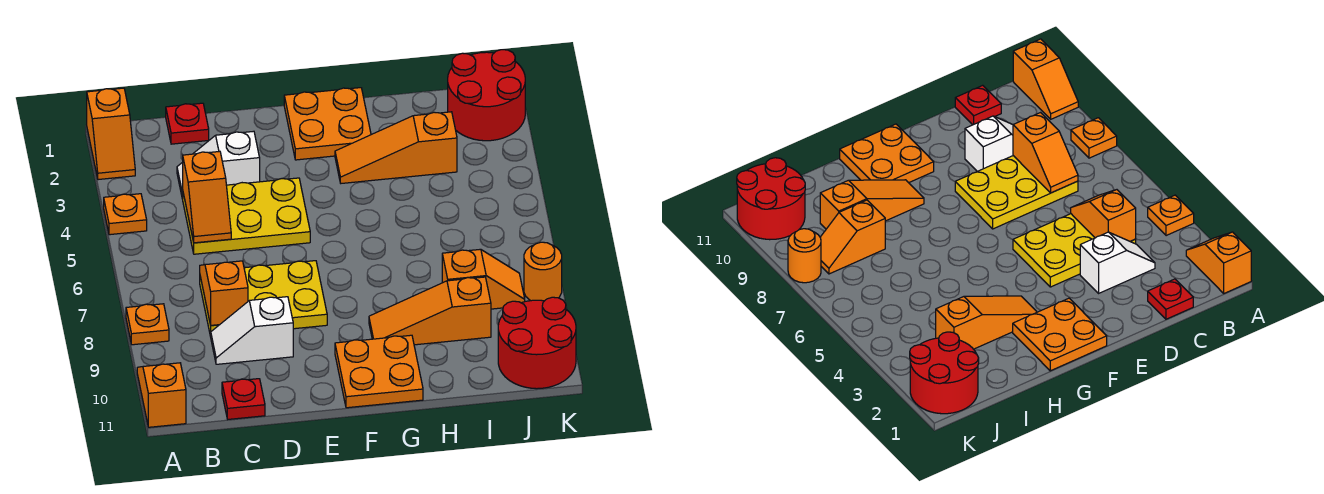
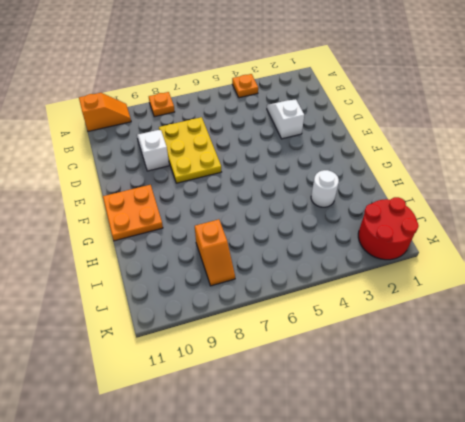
white round brick H3 level 1 -> orange slope G3:I3 level 1 top I
none -> orange slope A1:A2 level 1 top 1
none -> red plate C1 level 1
none -> yellow plate C4:E5 level 1

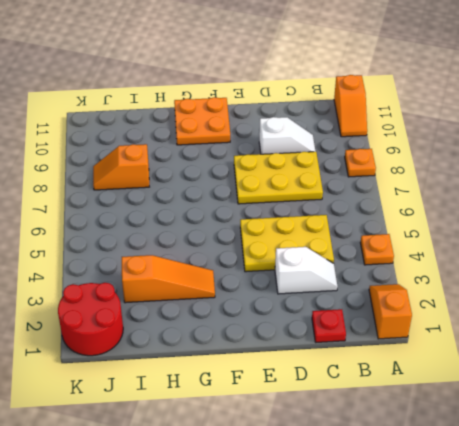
none -> red plate C11 level 1
none -> orange plate F1:G2 level 1
none -> orange slope G9:I9 level 1 top I

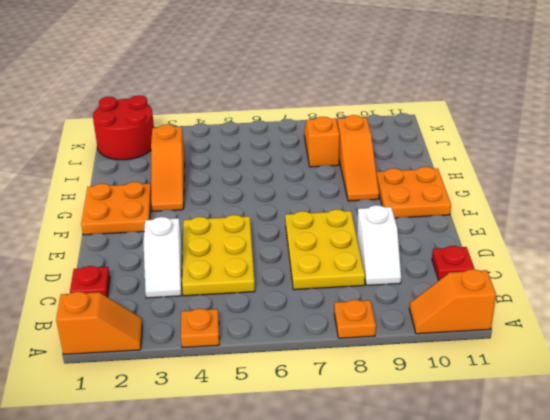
none -> red round brick J10:K11 level 1
none -> orange round brick K8 level 1
none -> orange slope C4:C5 level 2 top 4

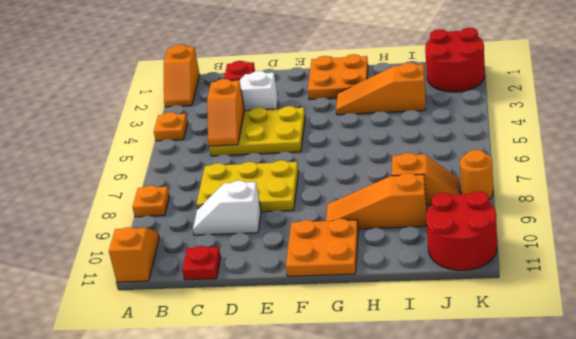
none -> orange slope C7:C8 level 2 top 8

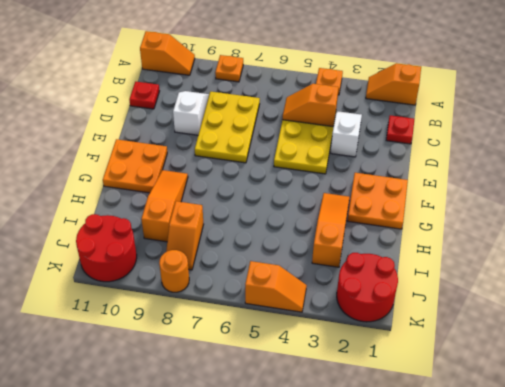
orange slope K4:K5 level 1 top 5 -> orange slope C7:C8 level 2 top 8

